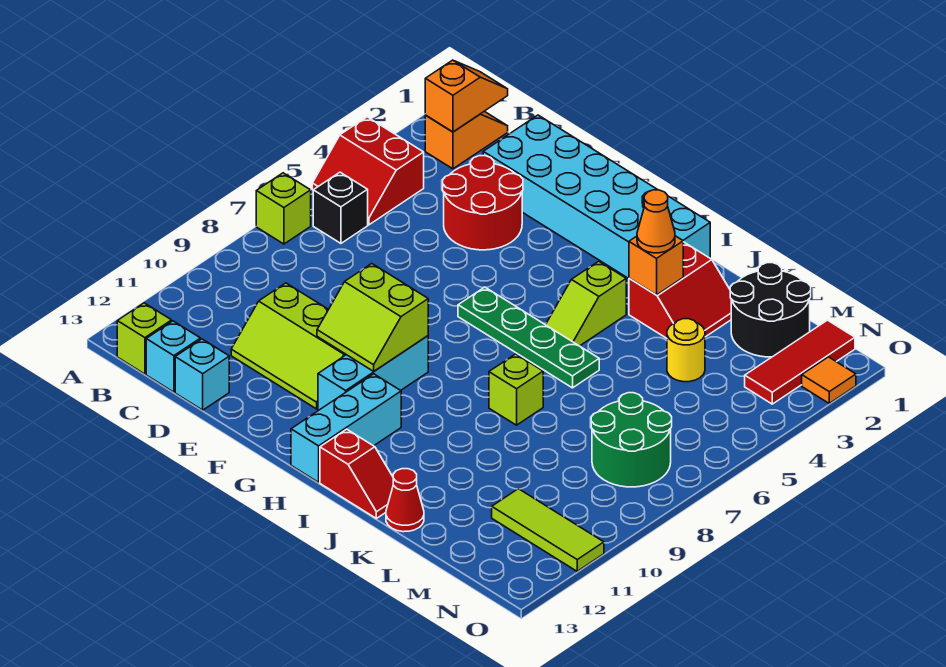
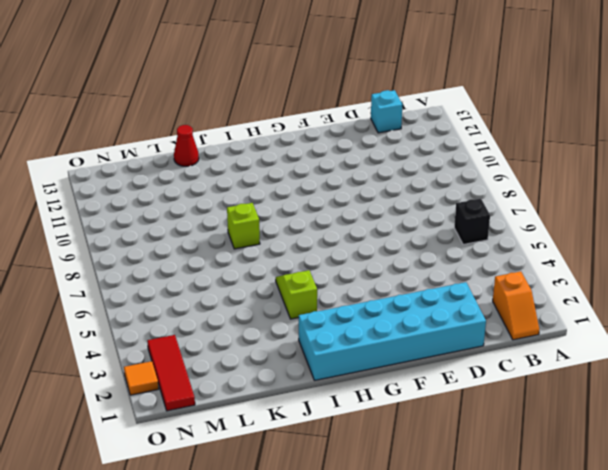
none -> red slope A4:B5 level 1 top 4
none -> lime brick A7 level 1
none -> lime brick B13 level 1

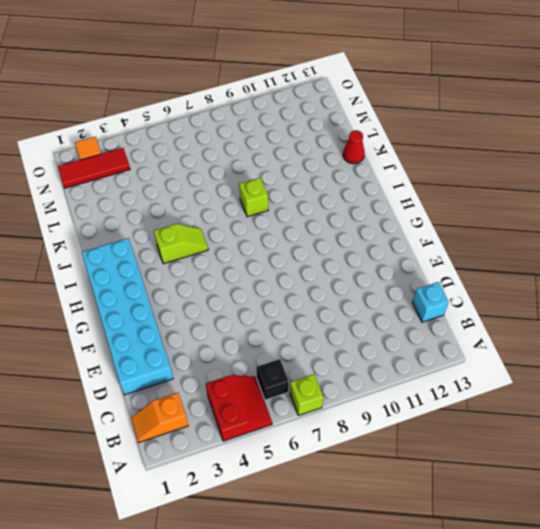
none -> lime brick B13 level 1
none -> red round brick D3:E4 level 1
none -> lime slope D10:F11 level 1 top 10

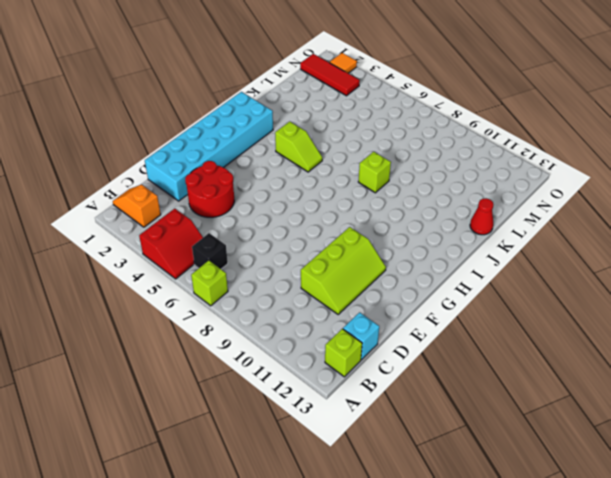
none -> cyan brick D13 level 1
none -> green plate G6:J6 level 1
none -> cyan brick G9:G11 level 1

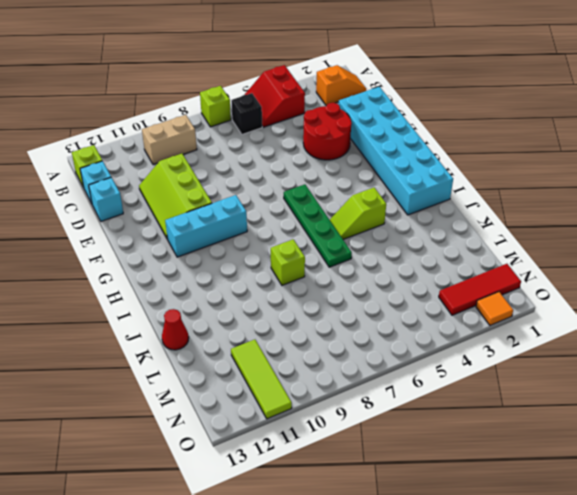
tan brick B9:B10 level 1 -> none
none -> cyan brick H11:H13 level 1
none -> red slope I13:J13 level 1 top I
none -> red slope J2:K3 level 1 top J

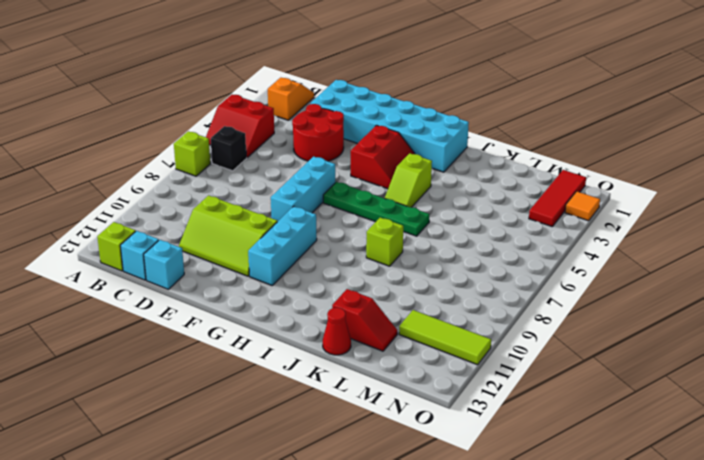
cyan brick F6:F8 level 1 -> cyan brick H11:H13 level 1
red slope G3:H4 level 1 top G -> red slope J2:K3 level 1 top J
red slope K12:L12 level 1 top K -> red slope I13:J13 level 1 top I
none -> black round brick L1:M2 level 1
none -> yellow round brick L4 level 1
none -> green round brick M7:N8 level 1

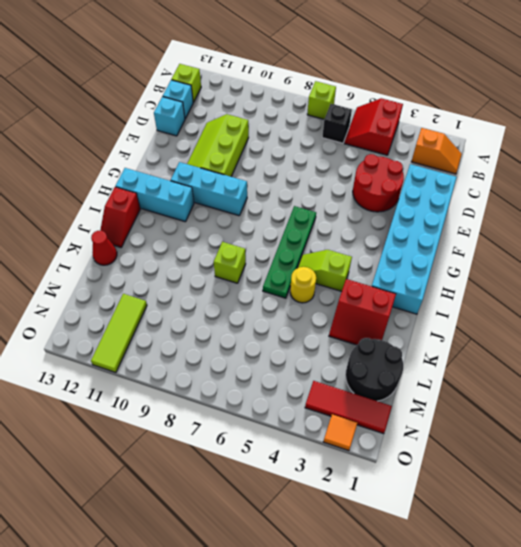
yellow round brick J5 level 1 -> yellow round brick L4 level 1
none -> green round brick M7:N8 level 1
none -> orange slope B1:B2 level 2 top 2
none -> lime slope F9:G10 level 2 top 9

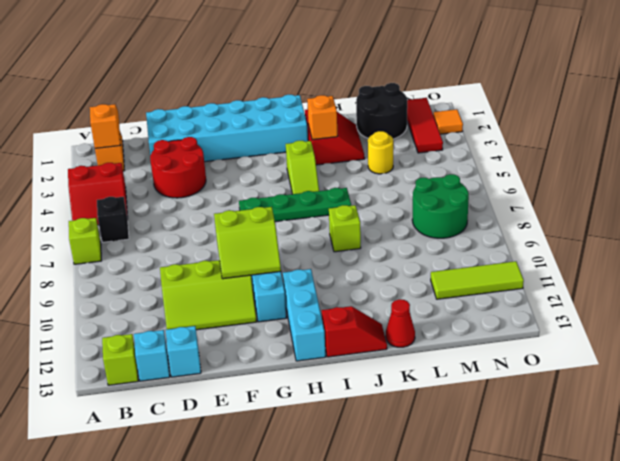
none -> orange cone J3 level 3

